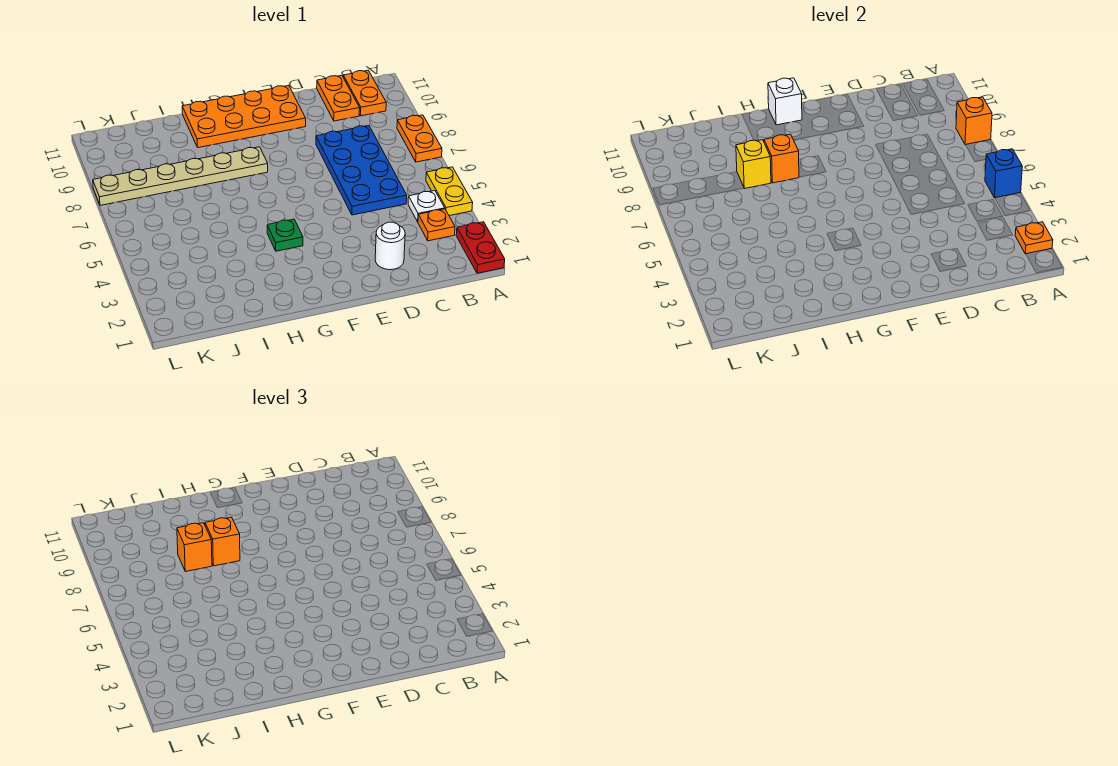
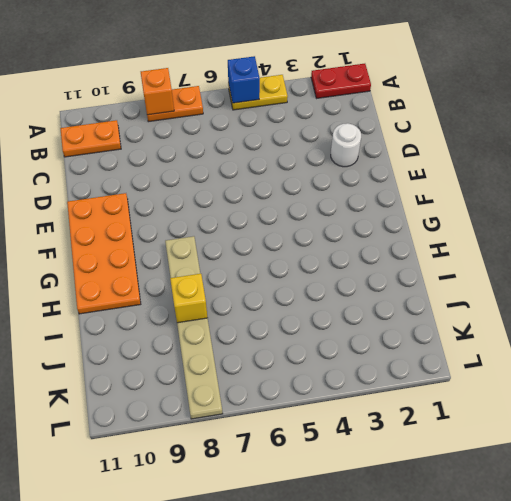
none -> orange plate B3 level 1
none -> white plate B4 level 1
none -> blue plate C5:D8 level 1

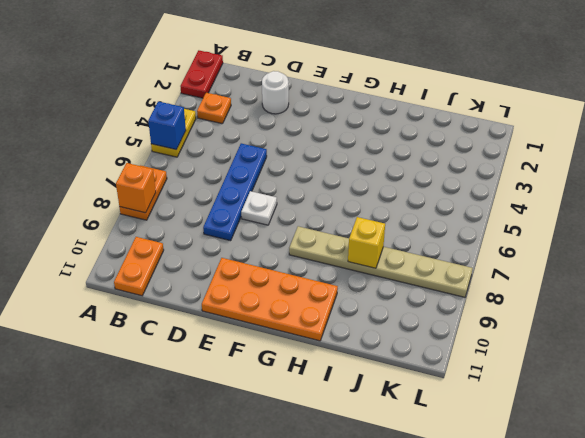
blue plate D5:D8 level 1 -> blue plate C5:D8 level 1
white plate E7 level 1 -> white plate B4 level 1
none -> orange plate C10:C11 level 1
none -> green plate G4 level 1
none -> orange plate A2 level 2

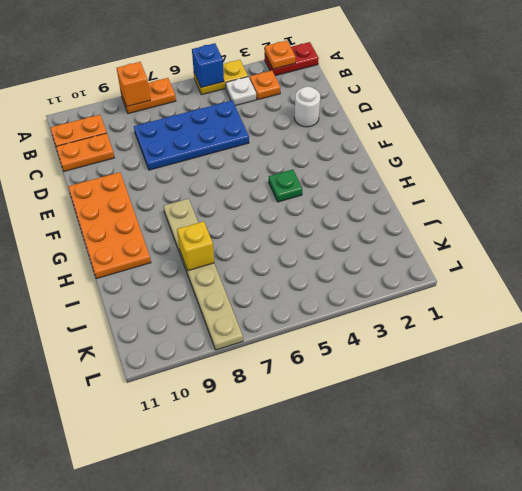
none -> white brick G11 level 2
none -> orange brick H8 level 2
none -> orange brick H8 level 3

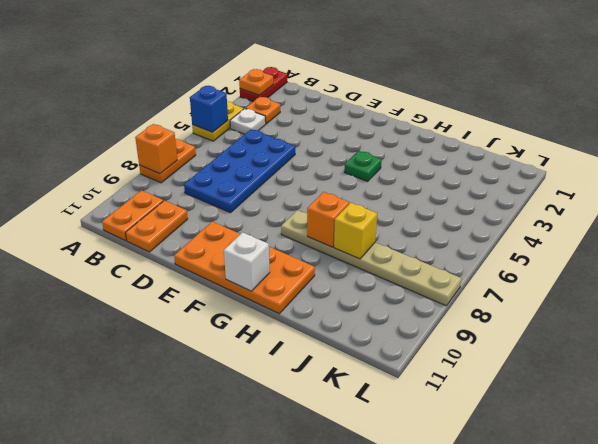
none -> white round brick D2 level 1
none -> orange brick H8 level 3
none -> orange brick I8 level 3

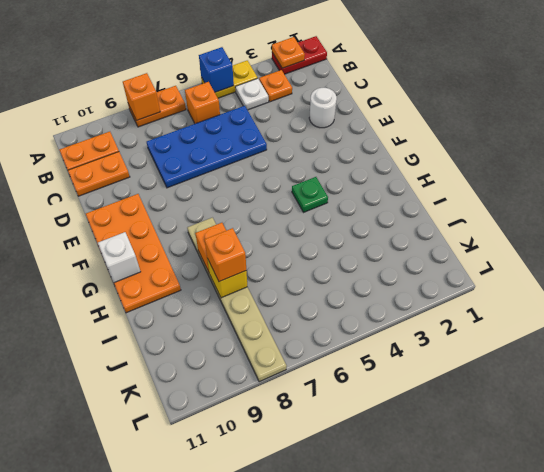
orange brick B6 level 1 -> orange brick H8 level 3

